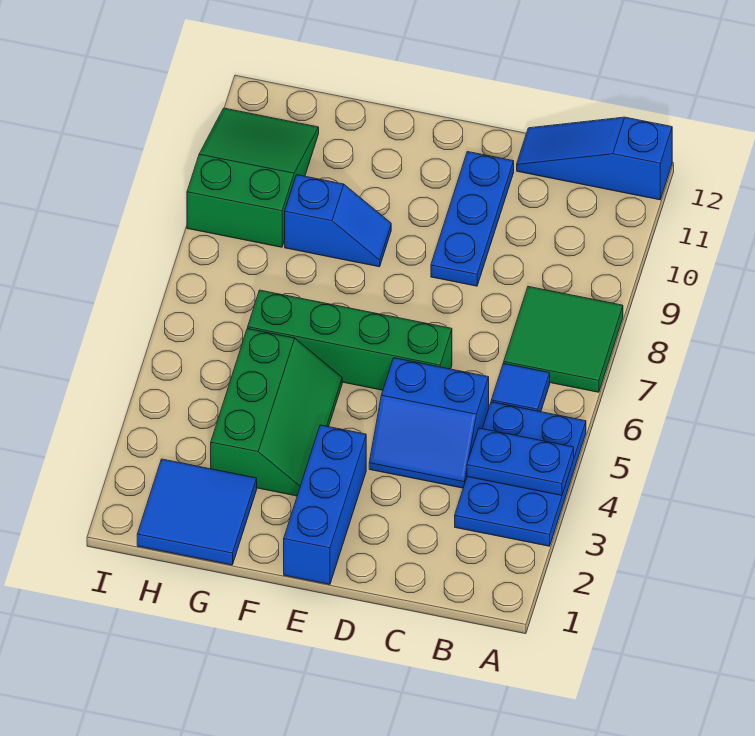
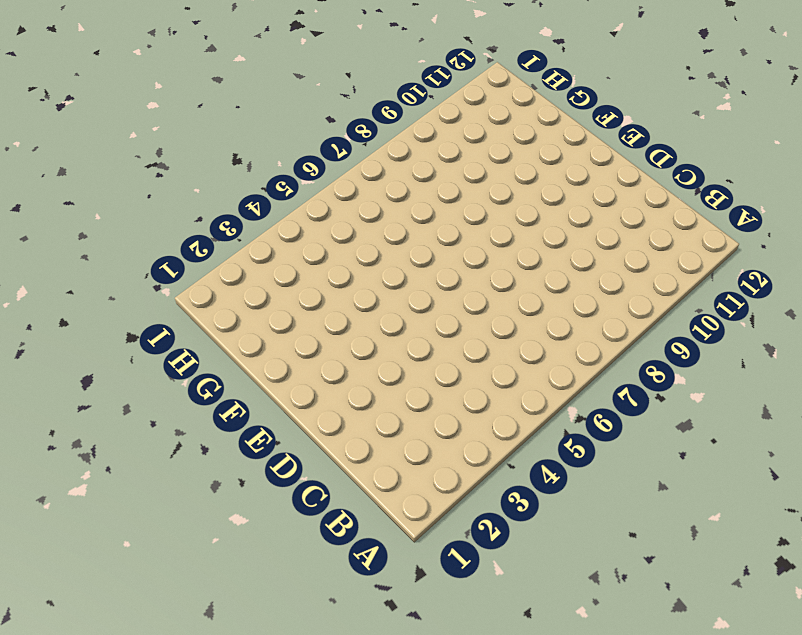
none -> blue plate A3:B5 level 1
none -> green tile A7:B8 level 1
none -> blue slope A12:C12 level 1 top A

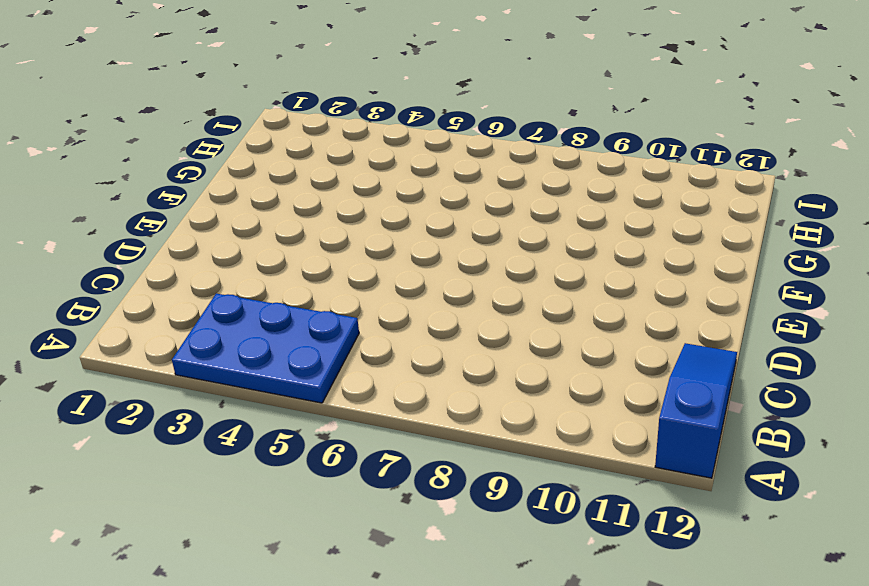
none -> green tile A7:B8 level 1
none -> blue tile B6 level 1
none -> blue slope C4:D5 level 1 top 5

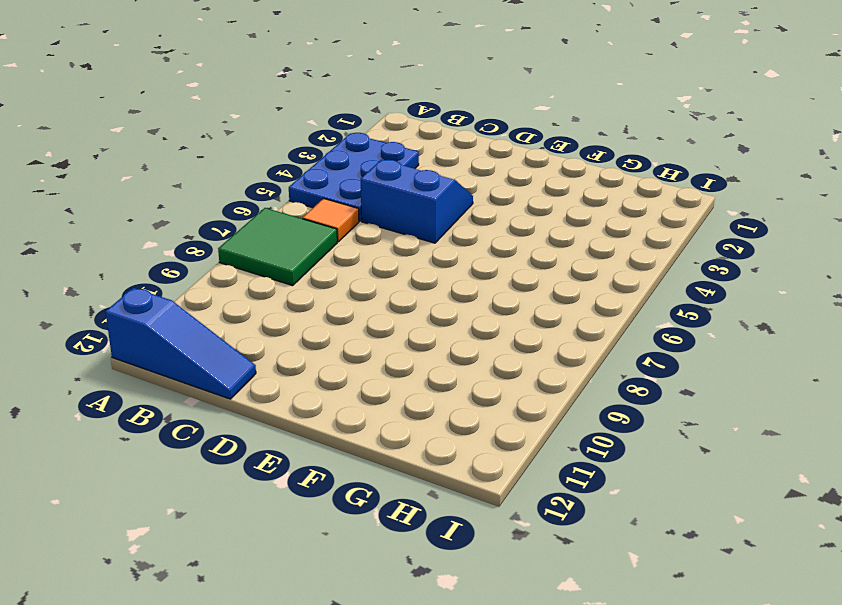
orange tile B6 level 1 -> blue tile B6 level 1
none -> green brick D6:G6 level 1
none -> blue plate D9:D11 level 1
none -> blue brick E1:E3 level 1

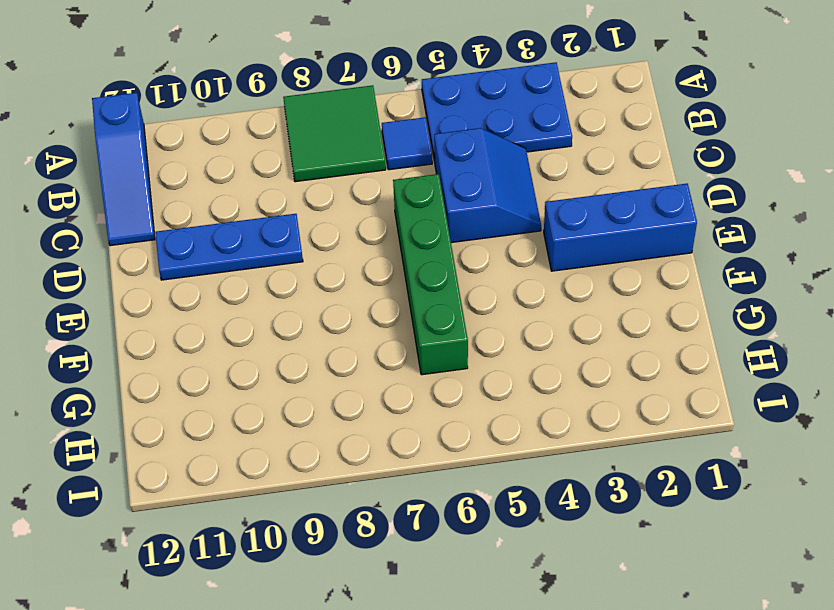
none -> green slope F3:G5 level 1 top G
none -> blue slope F9:G9 level 1 top G
none -> blue tile G1:H2 level 1

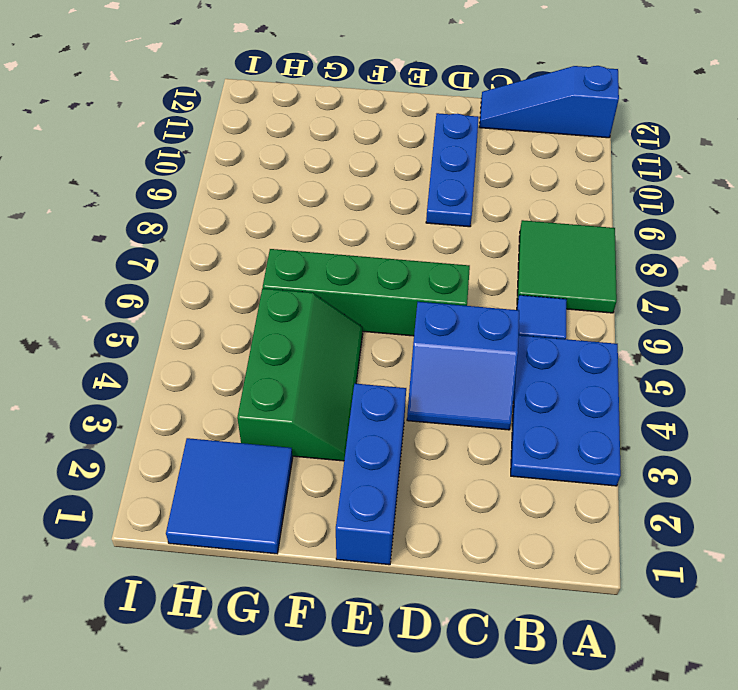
none -> blue slope F9:G9 level 1 top G
none -> green slope H9:I11 level 1 top 9
none -> blue plate A4:B4 level 2

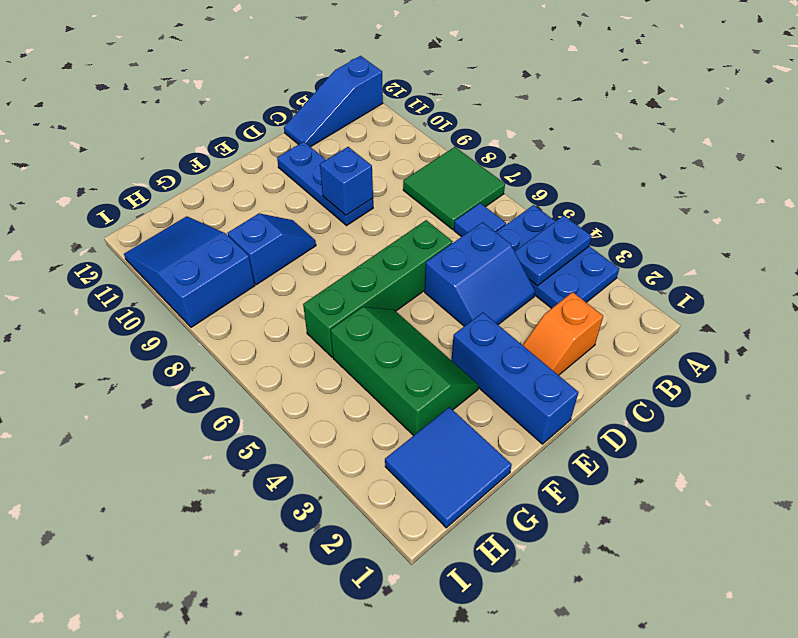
orange slope C2:D2 level 1 top C -> none
blue brick D9 level 2 -> none
blue slope H9:I11 level 1 top 9 -> green slope H9:I11 level 1 top 9

